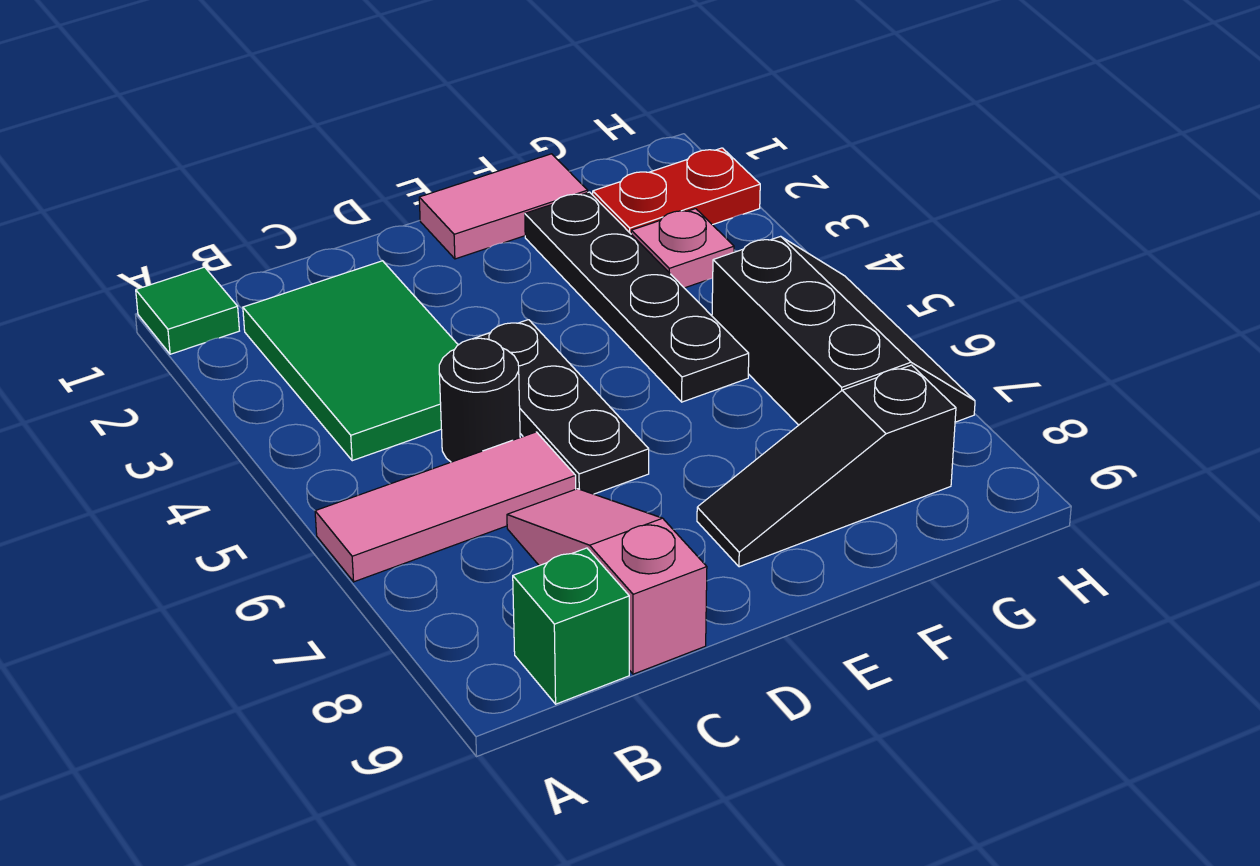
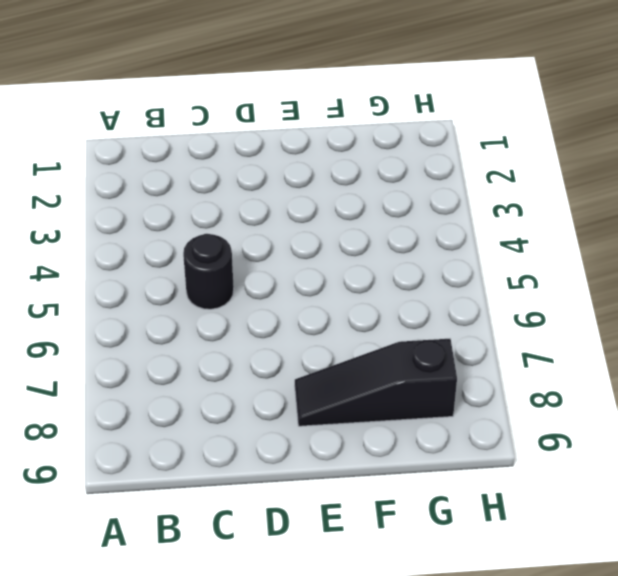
none -> green tile A1 level 1
none -> pink tile A6:C6 level 1
none -> green tile B2:C4 level 1

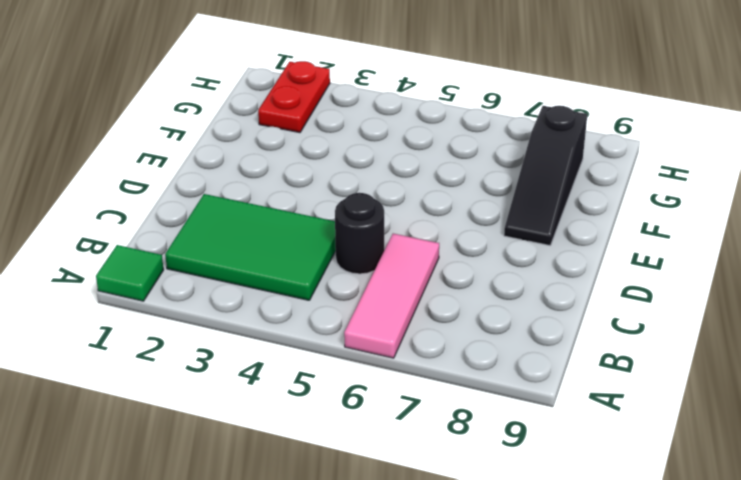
none -> green brick B9 level 1
none -> pink slope C7:C9 level 1 top 9
none -> black plate D4:D6 level 1

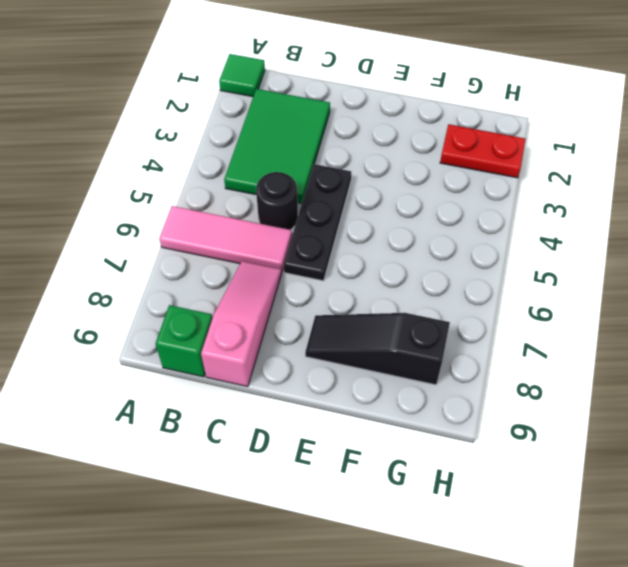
none -> pink tile E1:F1 level 1
none -> black plate F2:F5 level 1
none -> pink plate G3 level 1

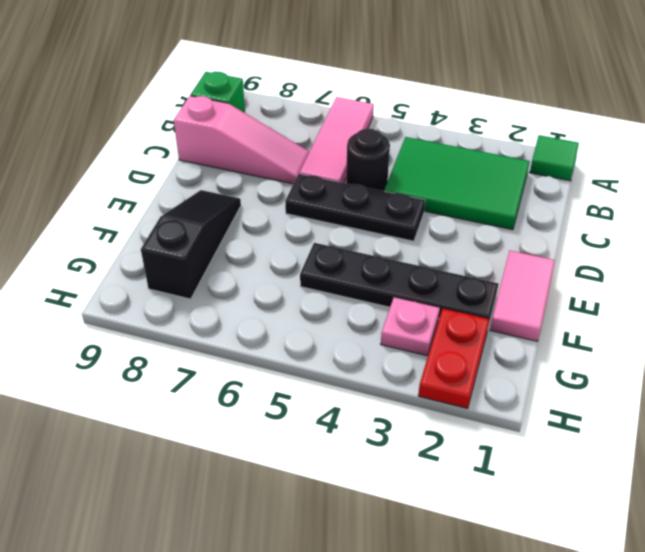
none -> black slope G5:H7 level 1 top G

